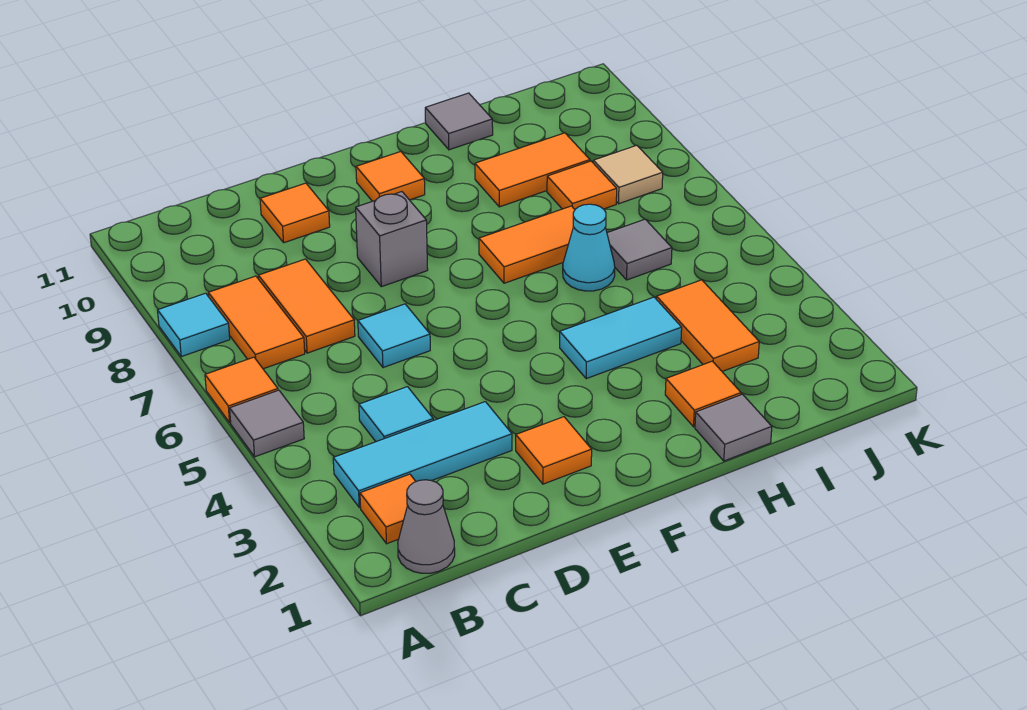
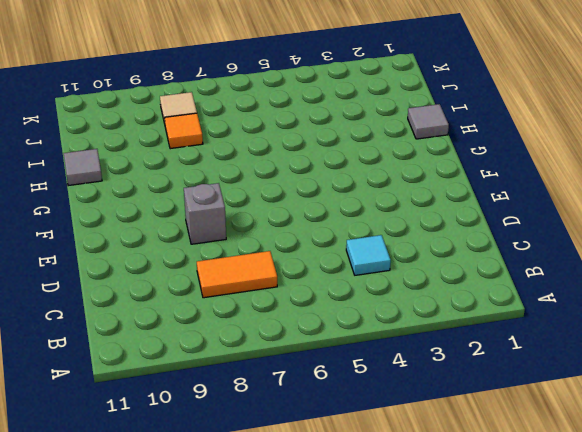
none -> grey tile A5 level 1
none -> orange tile A6 level 1
none -> cyan tile A8 level 1

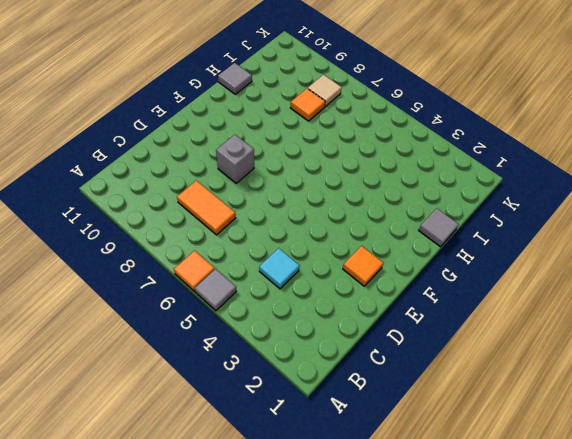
none -> cyan tile A8 level 1
none -> grey cone B1 level 1
none -> orange tile B2 level 1

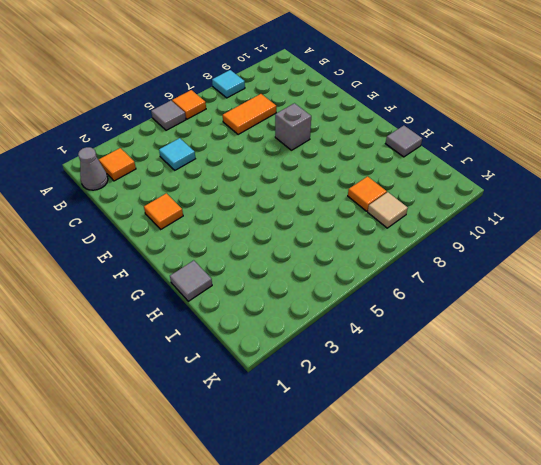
none -> cyan tile B3:D3 level 1
none -> orange tile B7:B8 level 1
none -> cyan tile D6 level 1

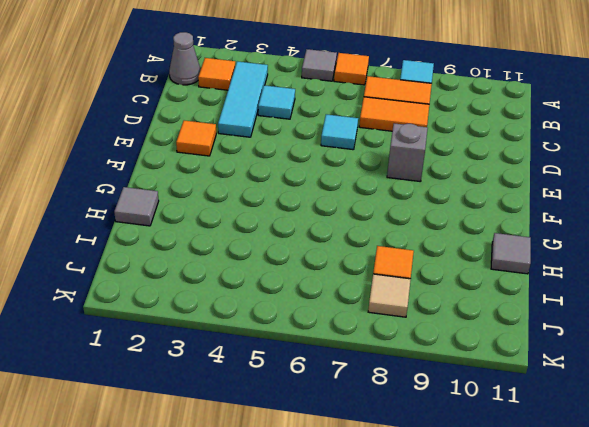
none -> orange tile D10 level 1
none -> orange tile F10 level 1
none -> cyan tile G4:H4 level 1

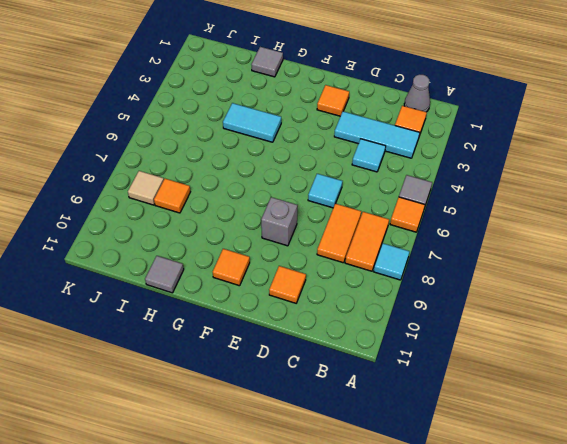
none -> orange tile G7:H7 level 1
none -> orange tile H2 level 1
none -> cyan cone H6 level 1

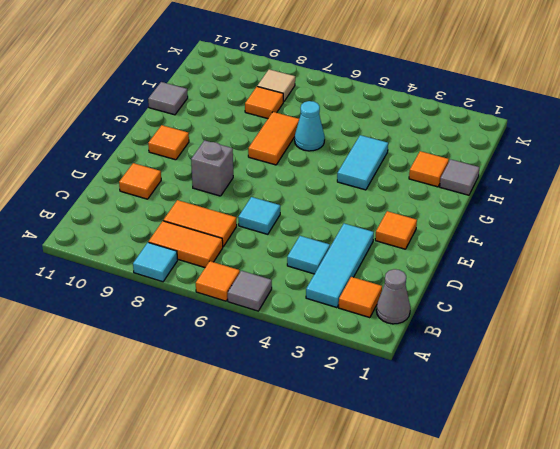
none -> orange tile H9:I9 level 1
none -> orange tile I3:I4 level 1
none -> grey tile I6 level 1

